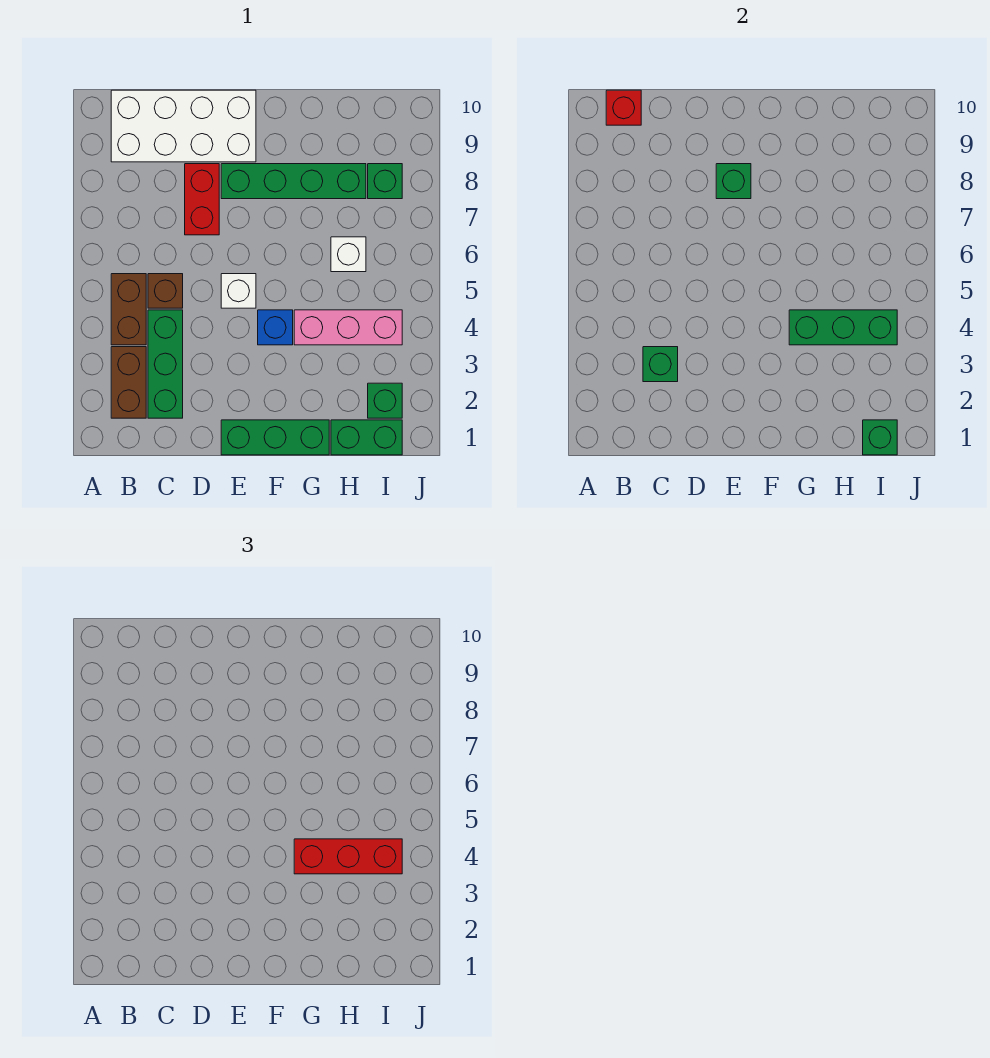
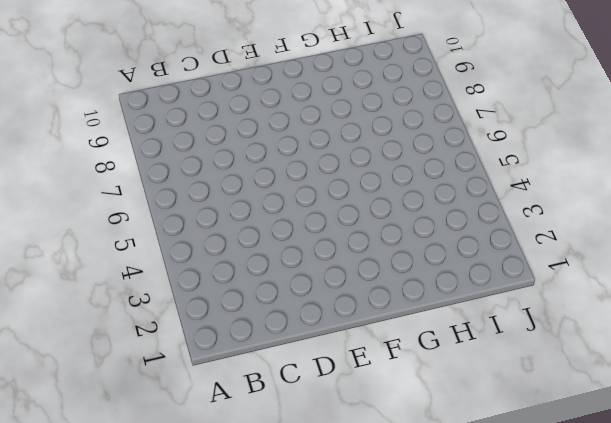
none -> brown brick B2:B3 level 1
none -> brown brick B4:B5 level 1
none -> white brick B9:E10 level 1

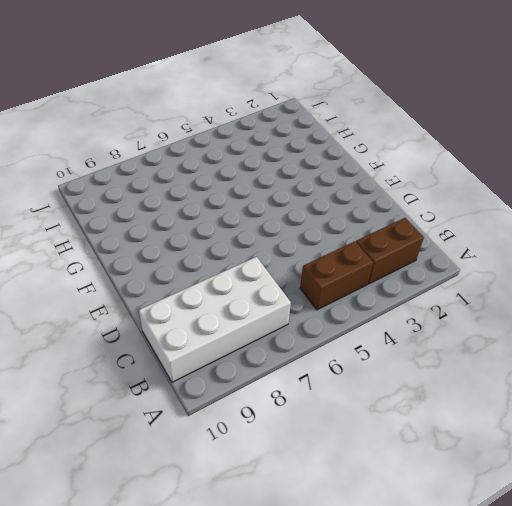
white brick B7:C10 level 1 -> white brick B9:E10 level 1
none -> green brick C2:C4 level 1
none -> brown brick C5 level 1
none -> red brick D7:D8 level 1

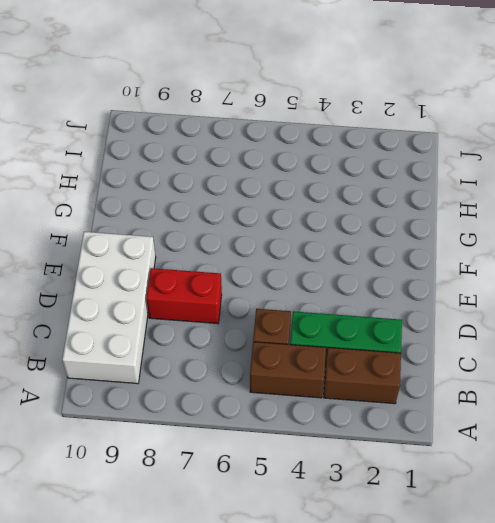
none -> green brick E1:G1 level 1
none -> white brick E5 level 1
none -> green brick E8:H8 level 1

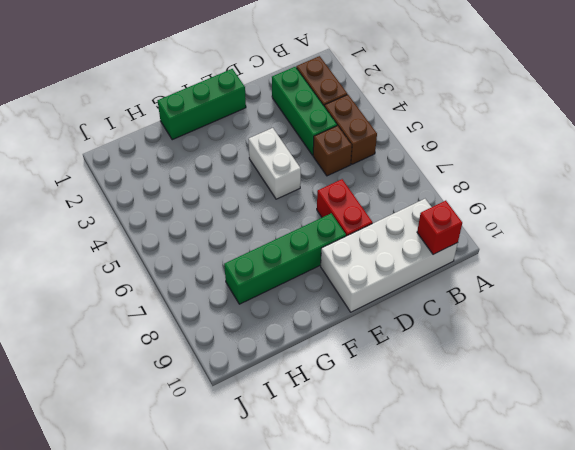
white brick E4:E5 level 1 -> white brick E5 level 1
none -> blue brick F4 level 1
none -> pink brick G4:I4 level 1
none -> green brick H1:I1 level 1

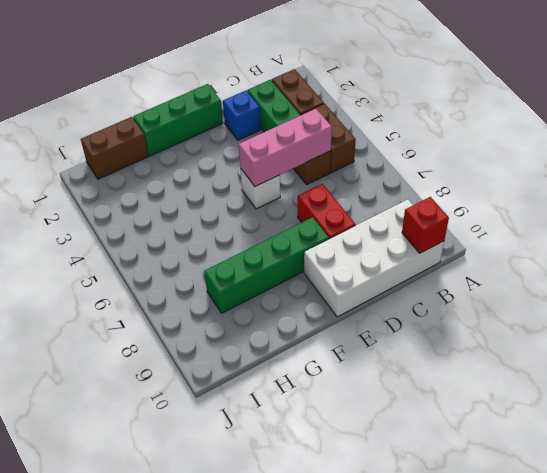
pink brick C5:E5 level 2 -> pink brick G4:I4 level 1
blue brick D2 level 1 -> blue brick F4 level 1
brown brick H1:I1 level 1 -> green brick H1:I1 level 1
none -> white brick H6 level 1
none -> green brick I2 level 1
none -> green brick I8 level 1

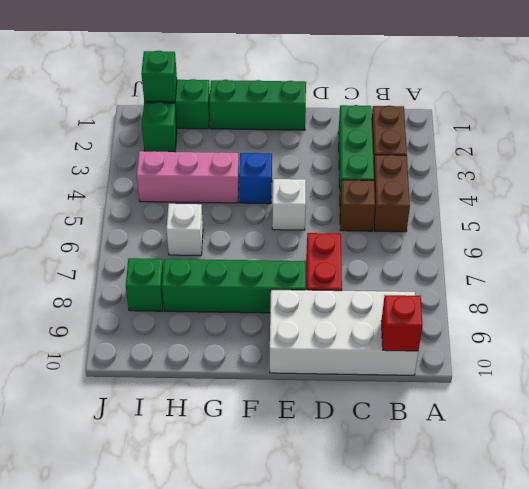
none -> green brick C3 level 2
none -> green brick E8 level 2
none -> green brick G4:I4 level 2

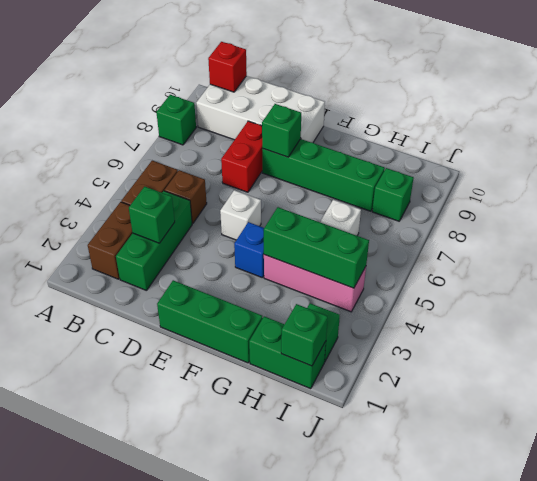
green brick A8 level 1 -> none
none -> red brick G4:I4 level 3

